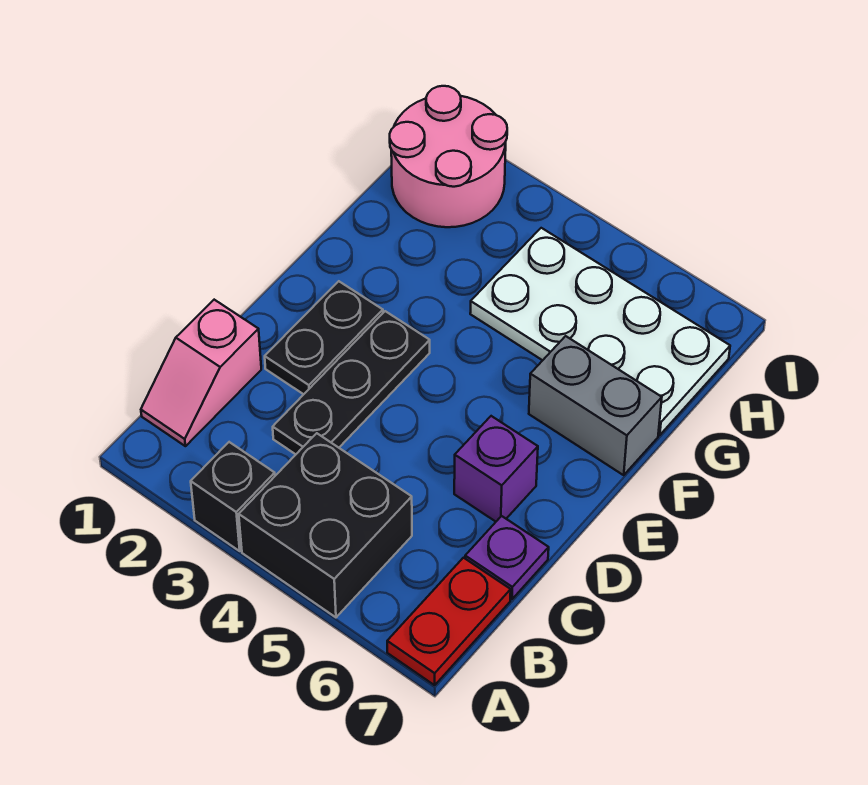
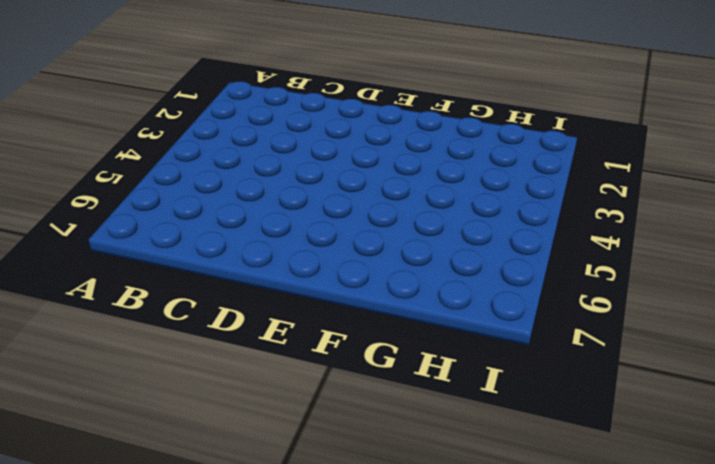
none -> black brick A3 level 1
none -> black brick A4:B5 level 1

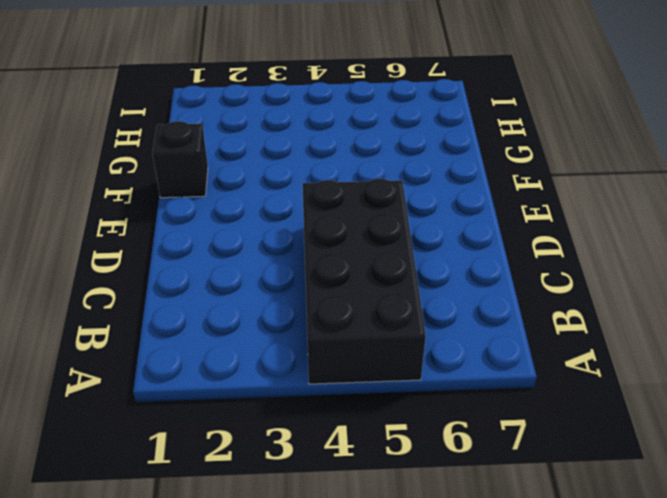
black brick A4:D5 level 1 -> black brick A4:B5 level 1
black brick F1 level 1 -> black brick A3 level 1
none -> red plate A7:B7 level 1
none -> pink slope B1:C1 level 1 top C

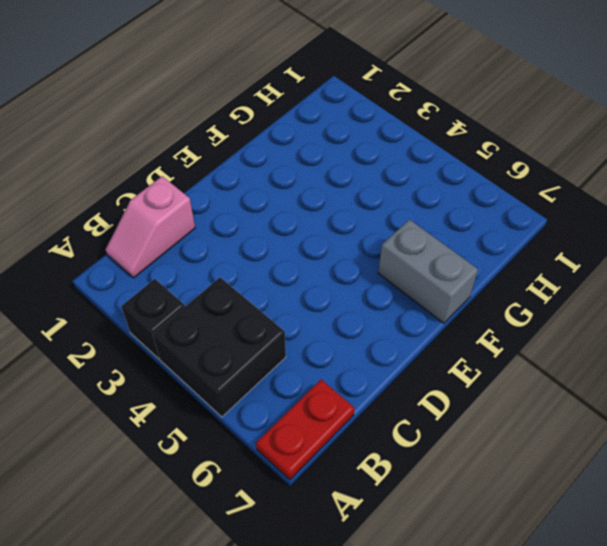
none -> black plate C3:E3 level 1
none -> purple plate C7 level 1

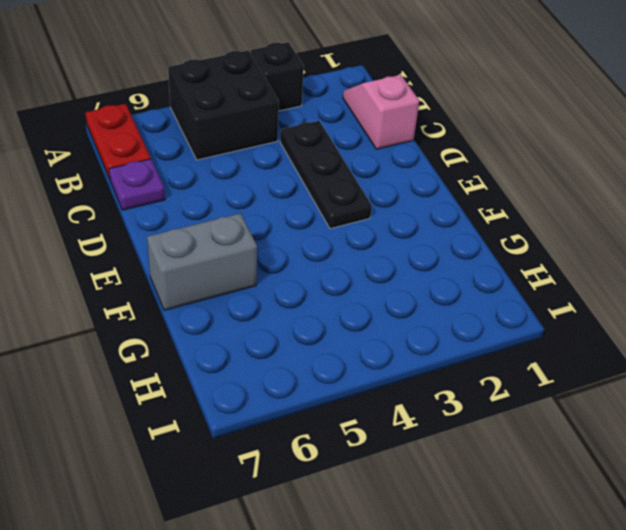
none -> black plate D2:E2 level 1
none -> purple brick D6 level 1

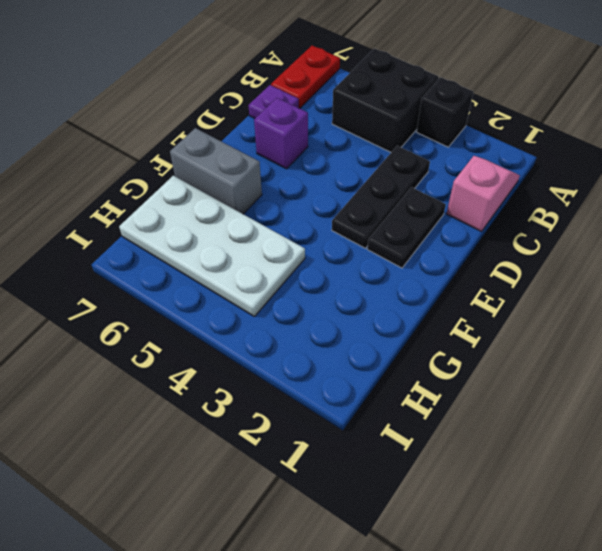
none -> pink round brick H1:I2 level 1

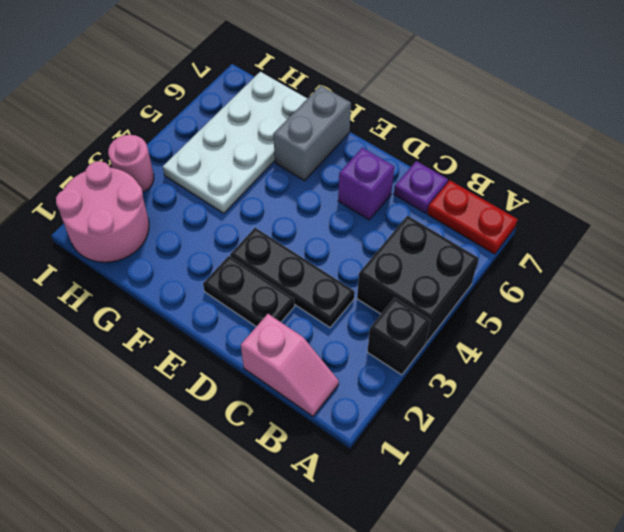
pink round brick I3 level 1 -> none

